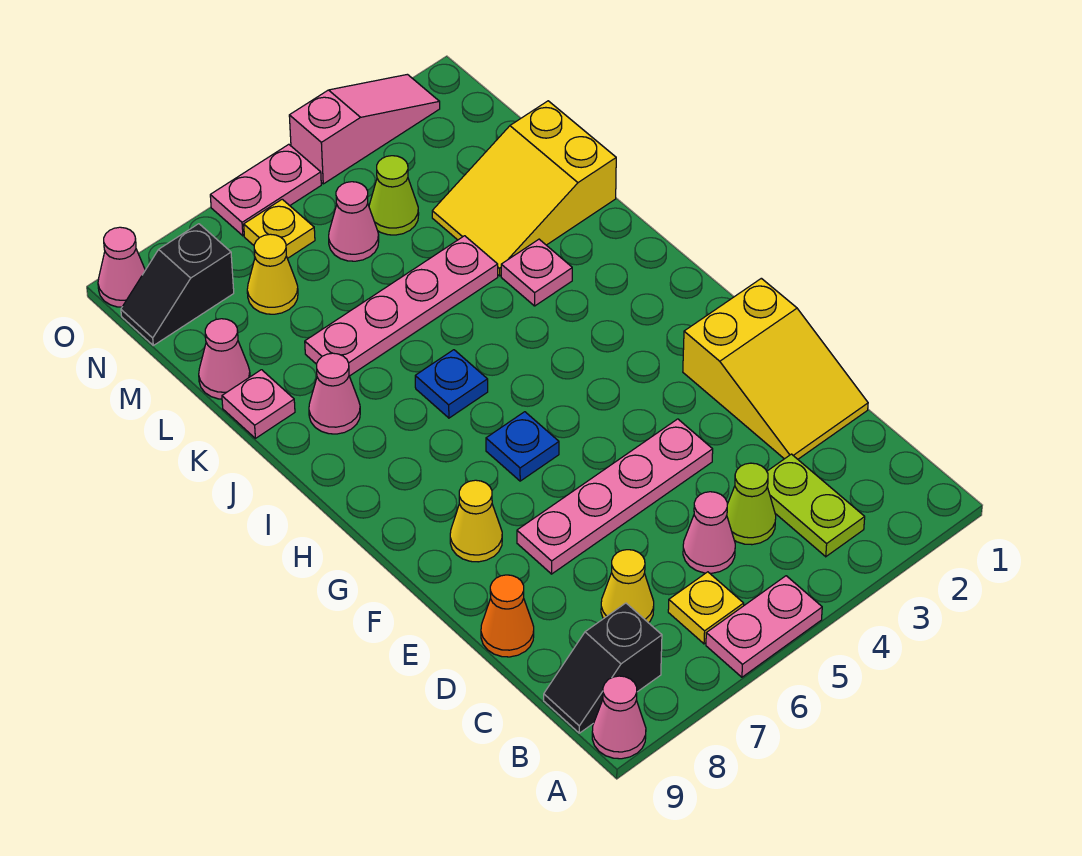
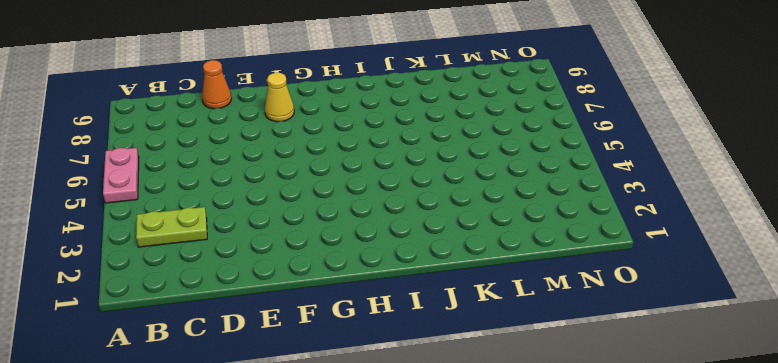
none -> pink cone A9 level 1
none -> yellow plate B6 level 1
none -> black slope B8:B9 level 1 top 8

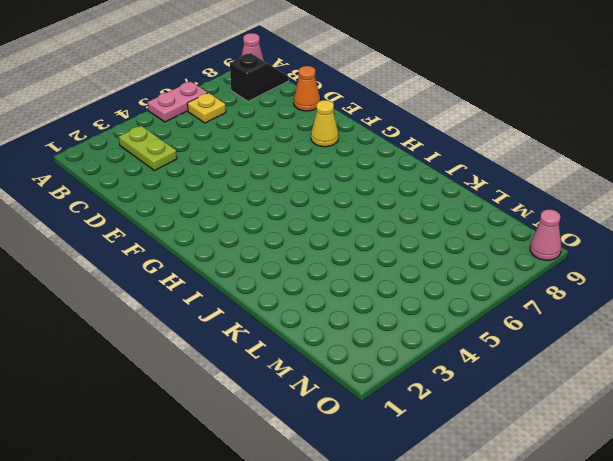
none -> lime cone C4 level 1
none -> pink cone C5 level 1
none -> yellow cone C7 level 1

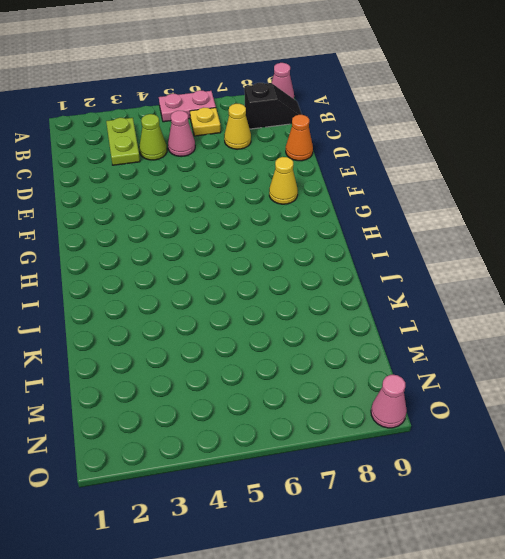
none -> yellow slope D1:F2 level 1 top F
none -> pink plate E4:E7 level 1
none -> blue plate G6 level 1

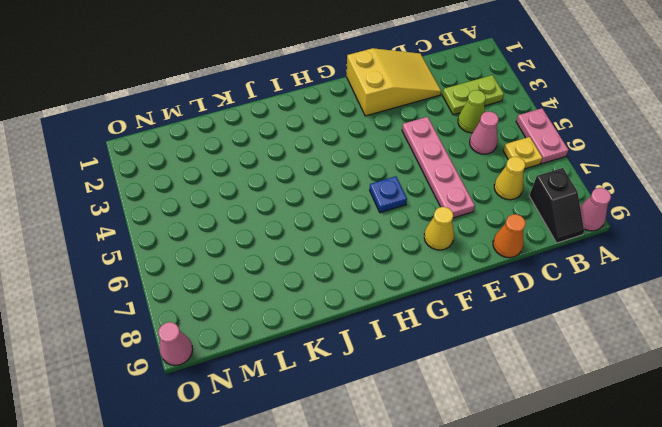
none -> blue plate I6 level 1
none -> pink plate J3 level 1
none -> pink cone J8 level 1

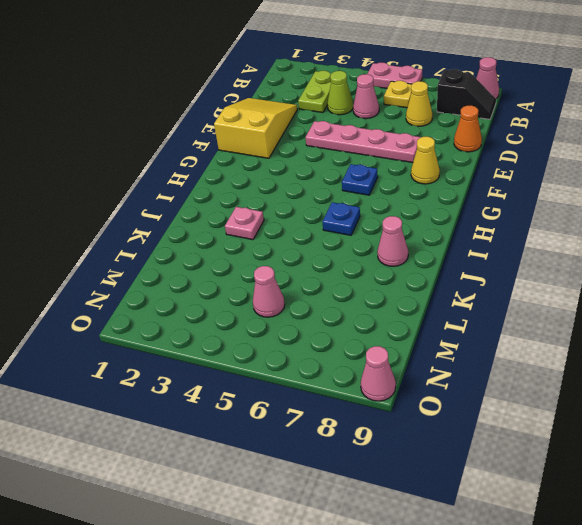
none -> yellow slope K1:L3 level 1 top 1
none -> pink plate K4:K7 level 1
none -> pink plate K9 level 1

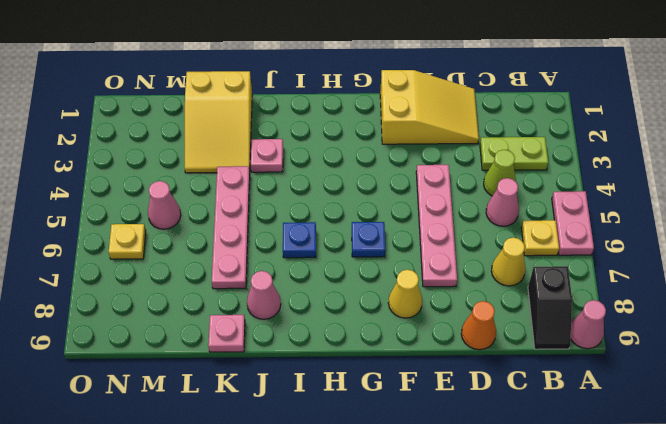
none -> pink cone L9 level 1
none -> lime cone M4 level 1
none -> yellow cone M7 level 1

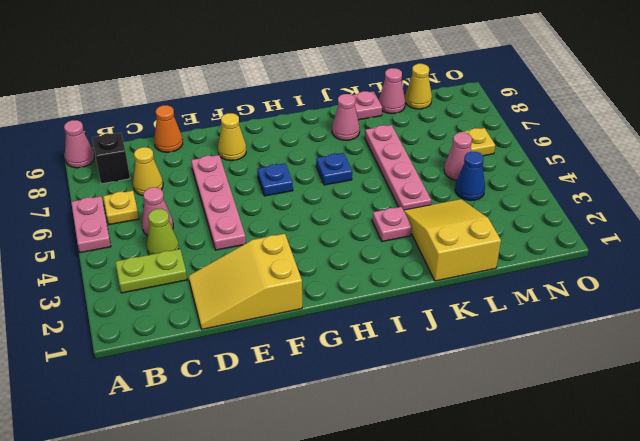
blue cone M4 level 1 -> lime cone M4 level 1
yellow cone M9 level 1 -> yellow cone M7 level 1
none -> black slope N8:N9 level 1 top 8
none -> pink slope O2:O4 level 1 top 4
none -> pink plate O5:O6 level 1

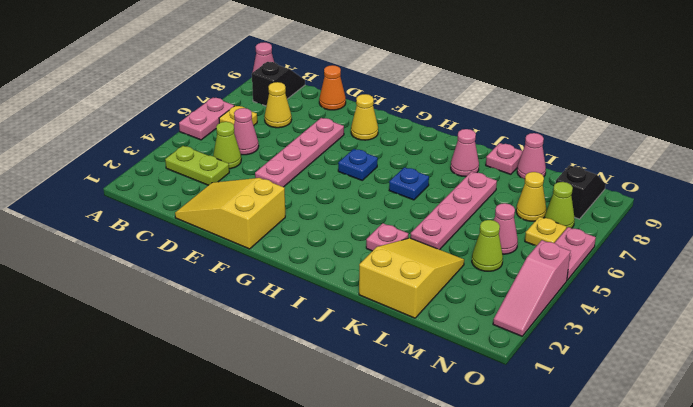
lime cone N7 level 1 -> none
none -> pink cone O9 level 1

